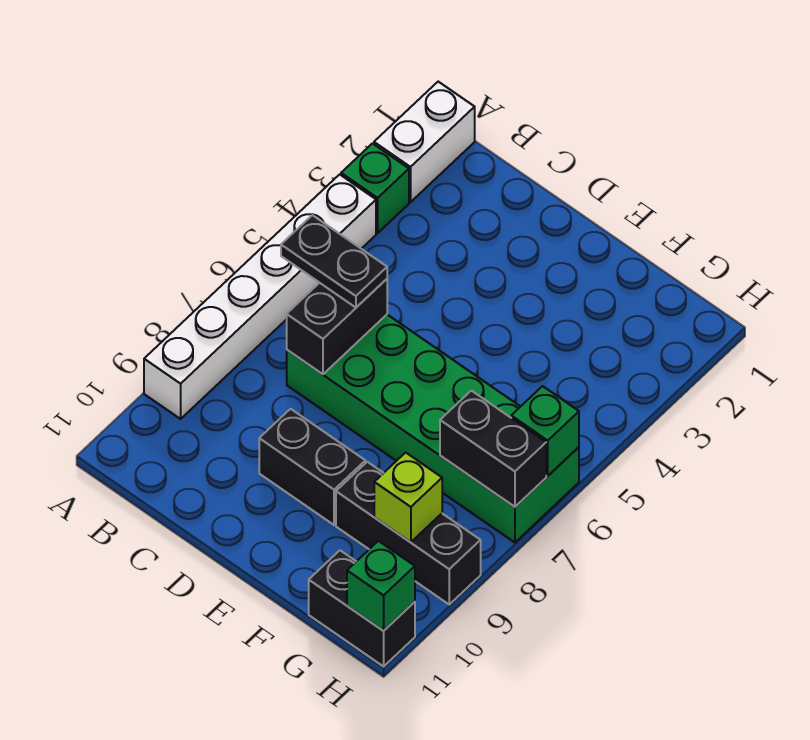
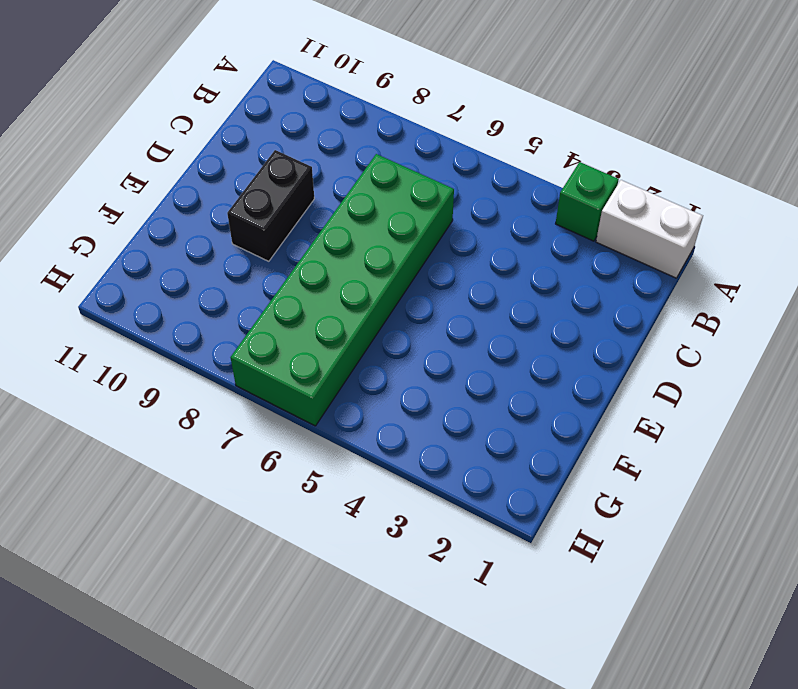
none -> white brick A4:A9 level 1
none -> black brick F9:H9 level 1
none -> black brick G11:H11 level 1

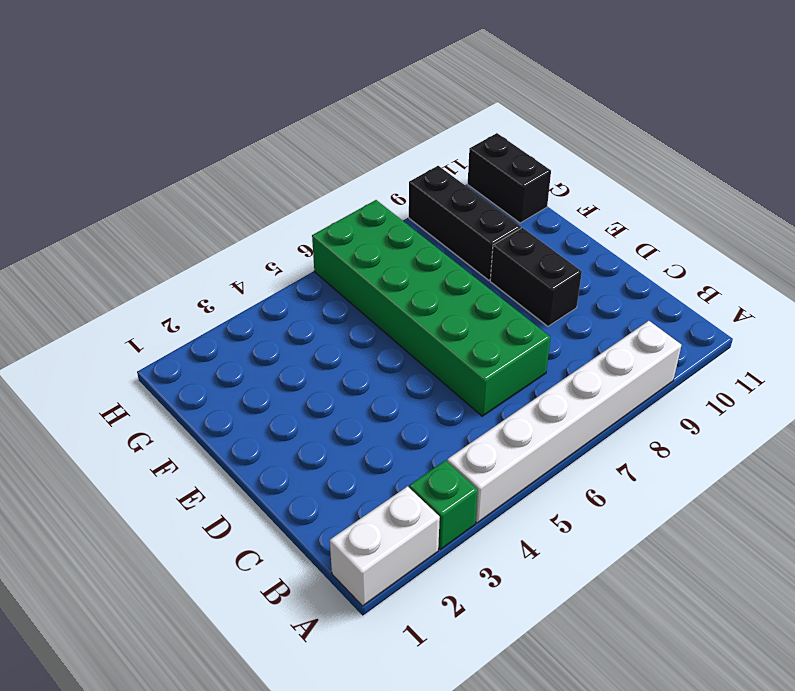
none -> black brick C6:C7 level 2
none -> black brick G7:H7 level 2
none -> lime brick G9 level 2

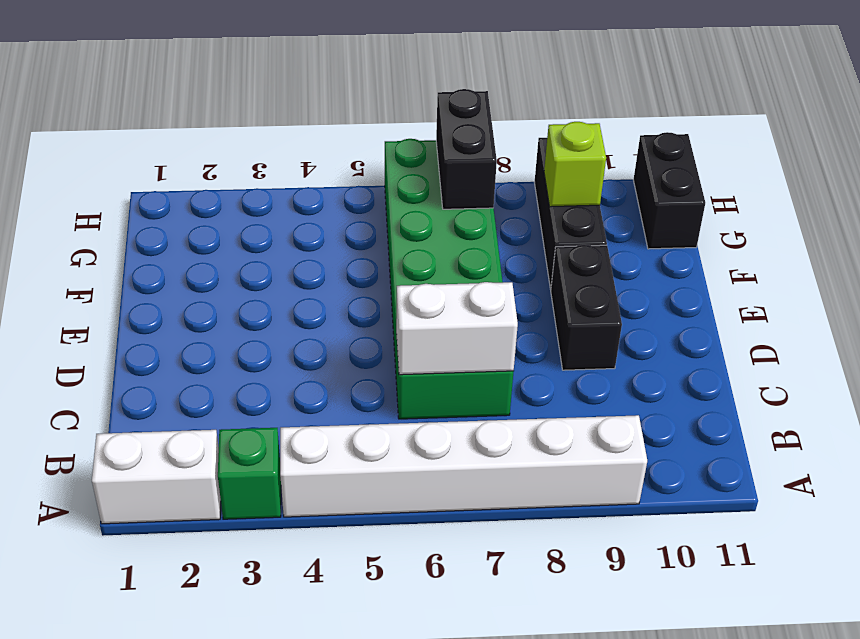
white brick C6:C7 level 2 -> black brick C6:C7 level 2
none -> green brick H6 level 2
none -> green brick H11 level 2
none -> black plate B6:C6 level 3

